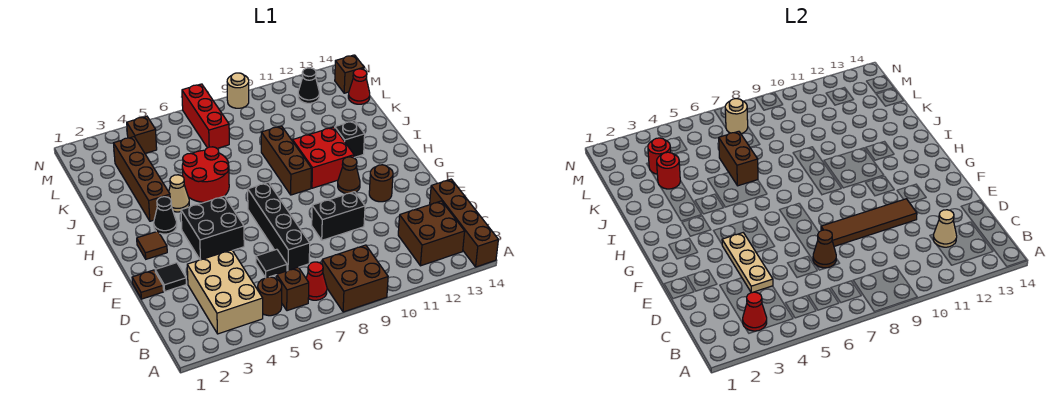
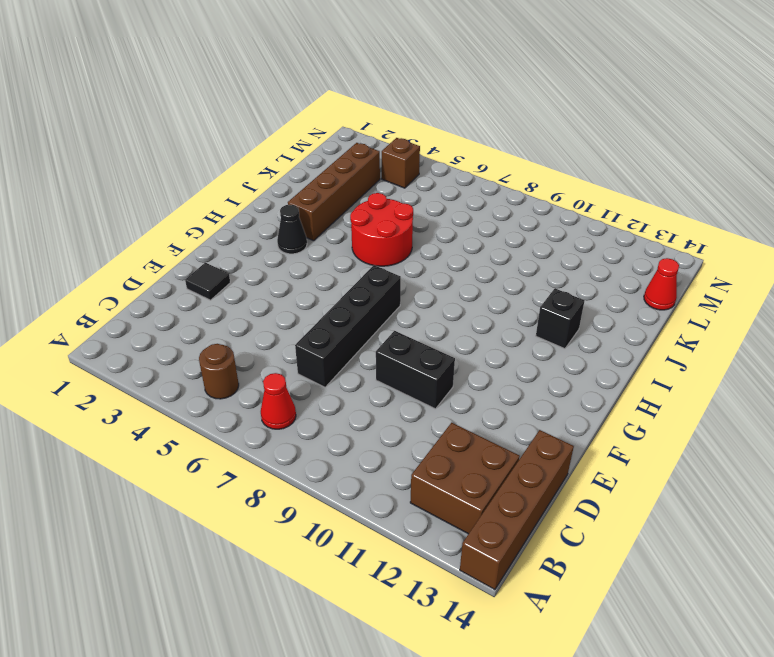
none -> brown brick A8:B9 level 1
none -> tan brick B3:D4 level 1
none -> brown brick B6 level 1
none -> black tile D6 level 1

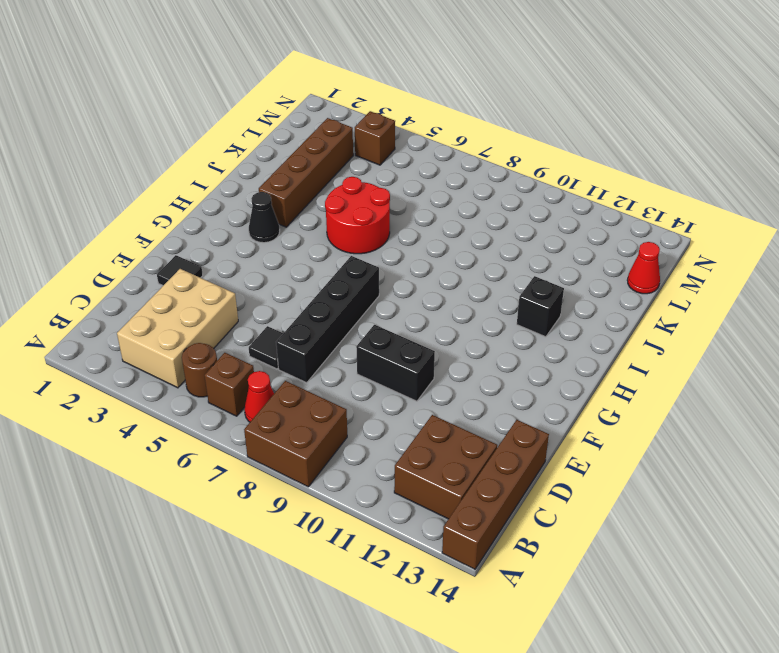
none -> brown plate E1 level 1
none -> black brick F4:G5 level 1
none -> brown round brick F12 level 1
none -> brown tile G2 level 1

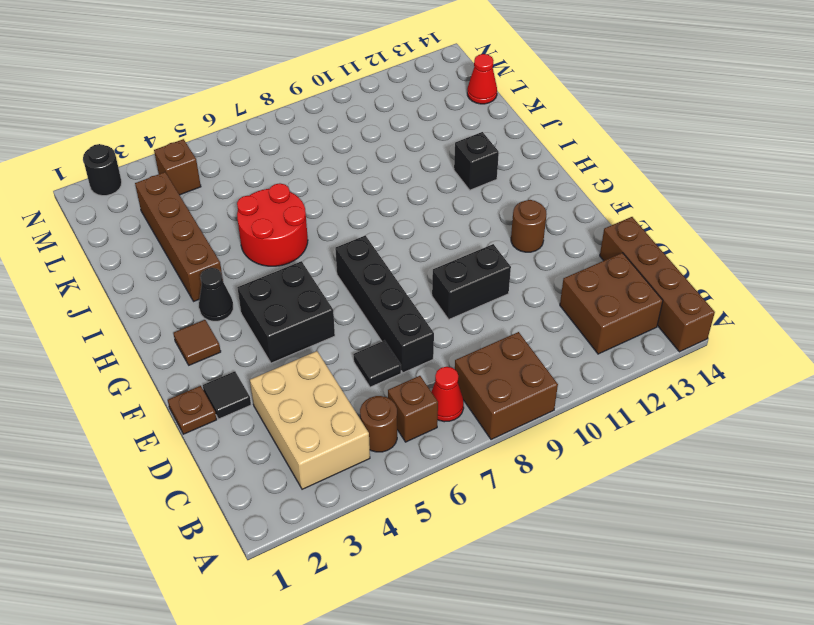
black round brick N2 level 1 -> none
none -> brown cone G11 level 1
none -> brown brick H9:J9 level 1
none -> red brick H10:I11 level 1
none -> tan cone I4 level 1

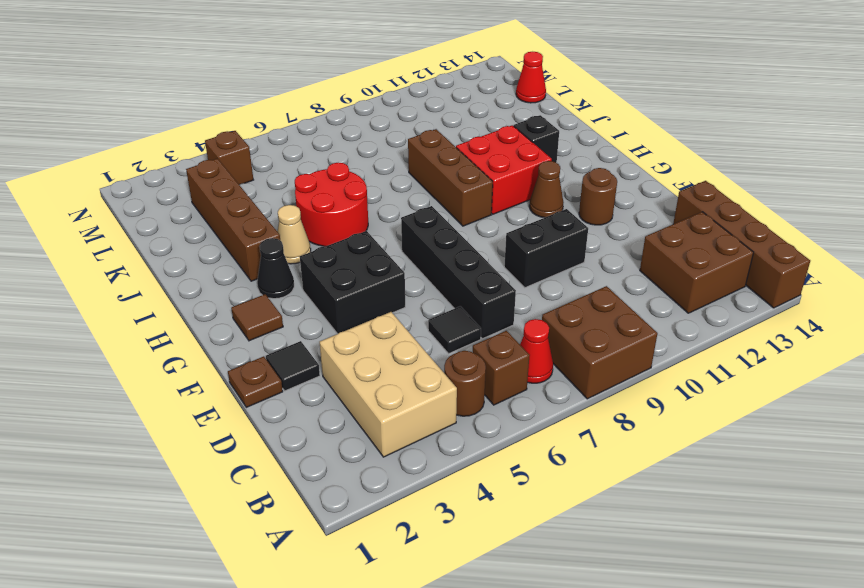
none -> red brick L7:N7 level 1
none -> black cone M12 level 1
none -> brown brick M14 level 1
none -> tan round brick N9 level 1

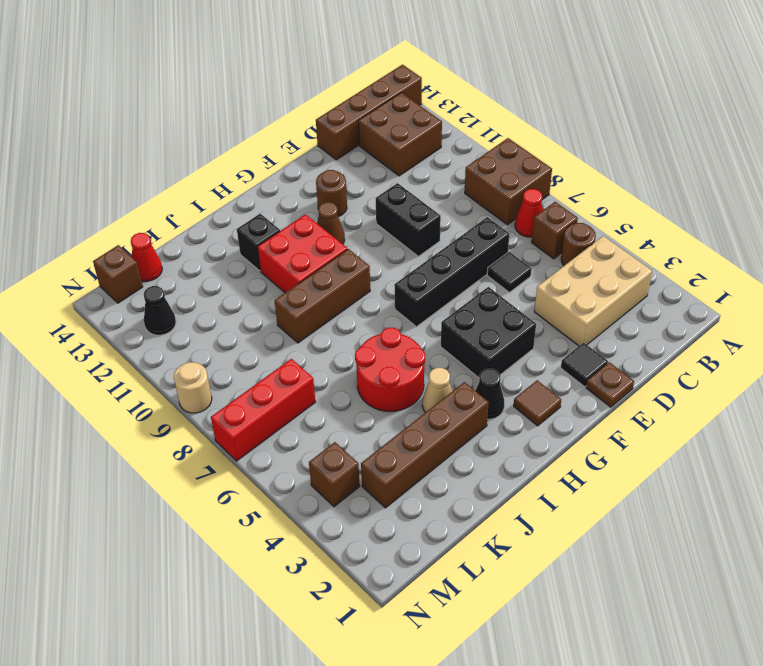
none -> red cone B3 level 2
none -> tan cone C12 level 2
none -> tan plate D4:F4 level 2
none -> brown cone D7 level 2

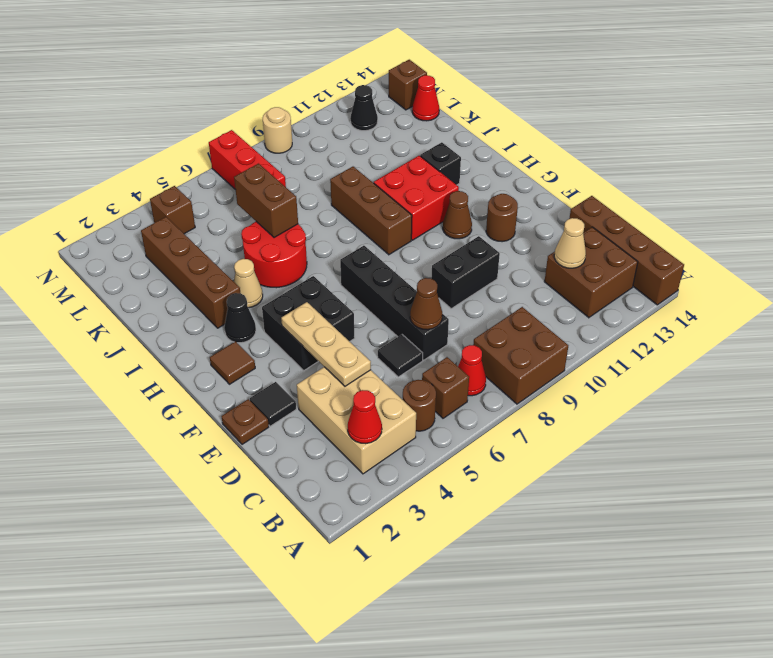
none -> brown tile E8:E11 level 2
none -> red round brick K3 level 2
none -> red round brick L3 level 2
none -> tan round brick M7 level 2

